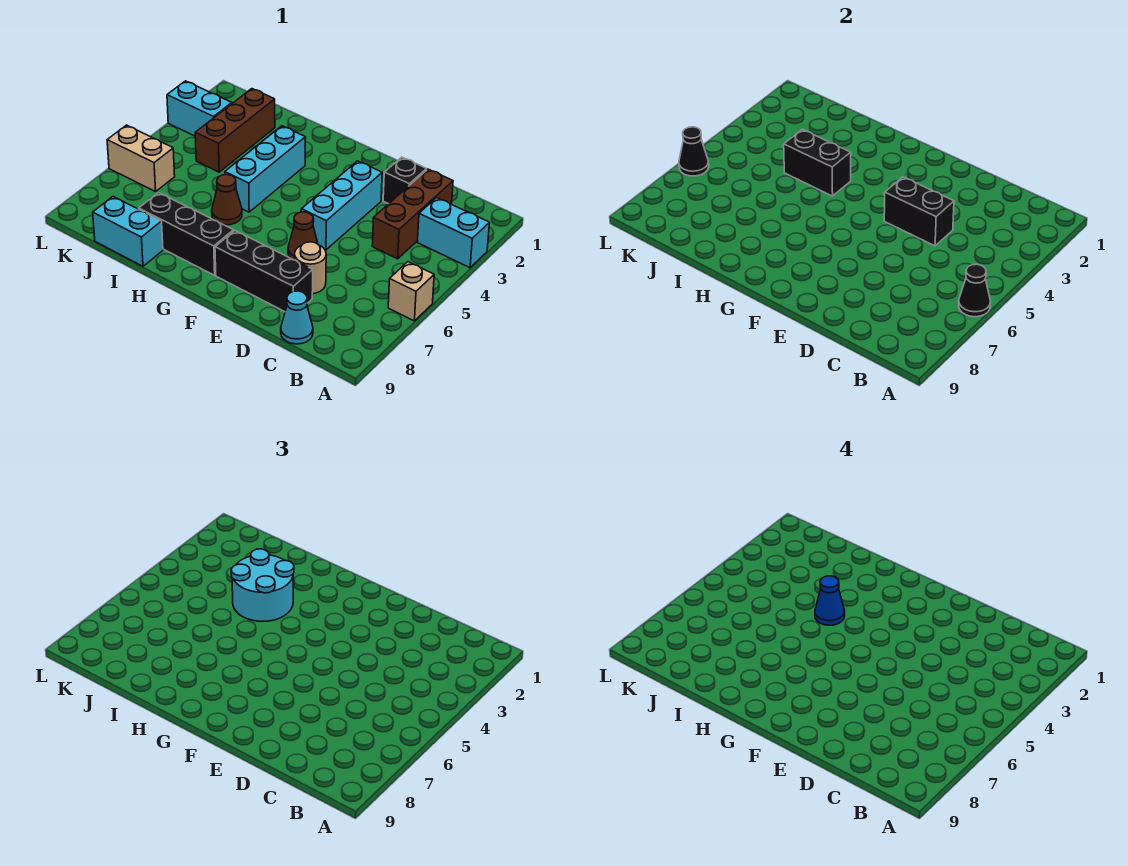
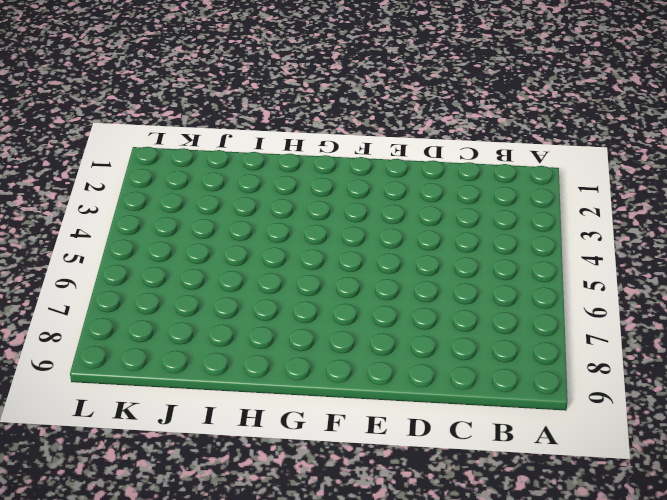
none -> cyan brick A3:B3 level 1
none -> tan brick A6 level 1
none -> brown brick C2:C4 level 1

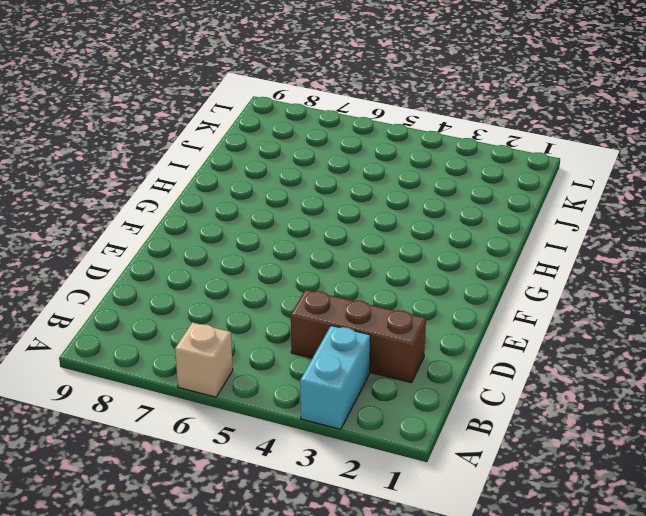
none -> cyan cone C9 level 1
none -> black brick D2 level 1
none -> tan round brick D7 level 1

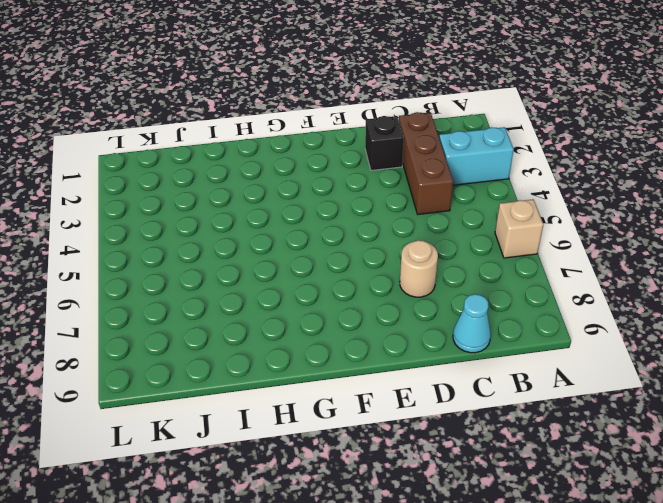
none -> black brick D8:F8 level 1
none -> cyan brick E3:E5 level 1
none -> brown cone E6 level 1

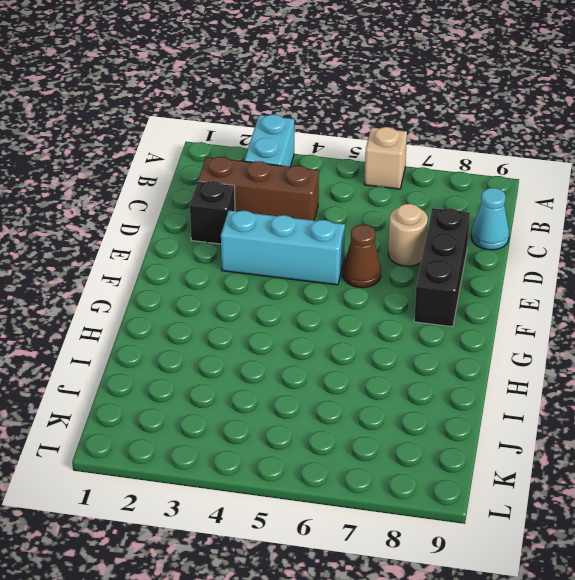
none -> black brick G8:I8 level 1
none -> cyan brick H3:H5 level 1
none -> brown cone H6 level 1

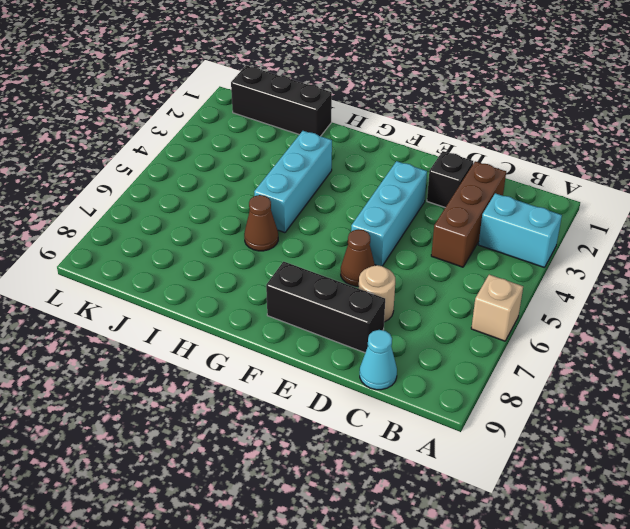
black brick I1:K1 level 1 -> black brick G8:I8 level 1
none -> cyan brick I9:J9 level 1
none -> brown brick J2:J4 level 1
none -> cyan brick K3:L3 level 1

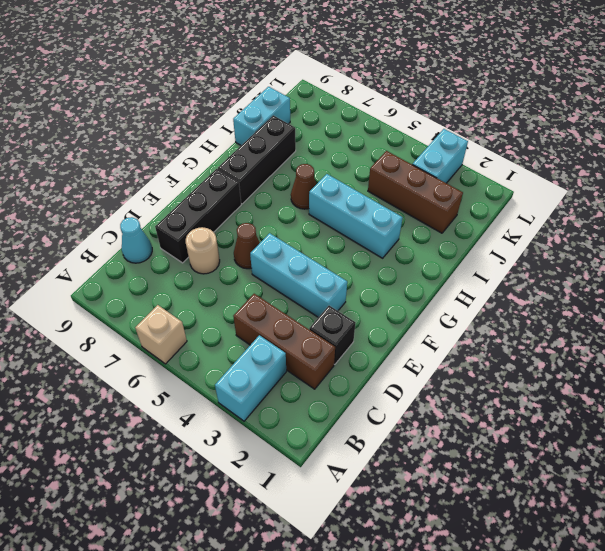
none -> tan brick K6:L6 level 1
none -> black cone A6 level 2
none -> black brick D4:E4 level 2

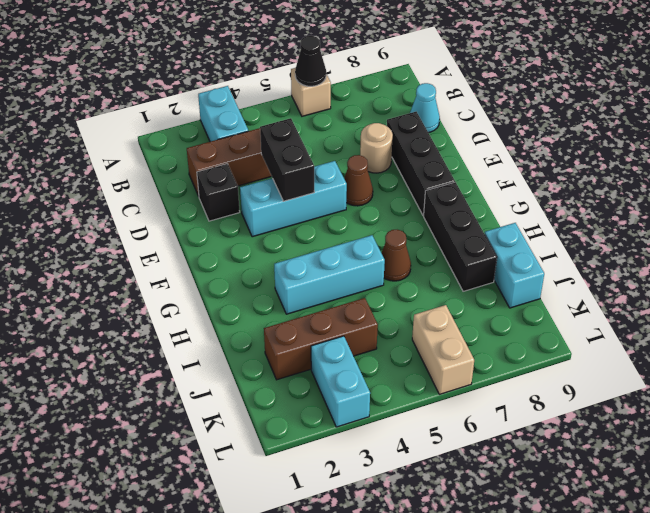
none -> black brick H4:I4 level 2
none -> black cone L6 level 2
none -> cyan round brick H3:I4 level 3

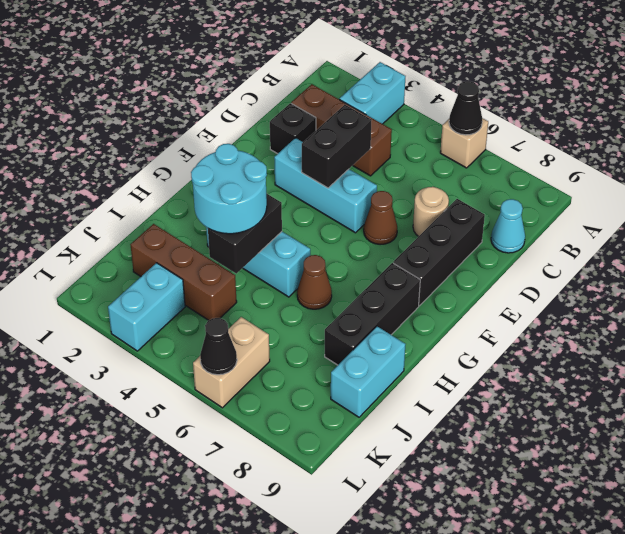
none -> blue cone H4 level 4

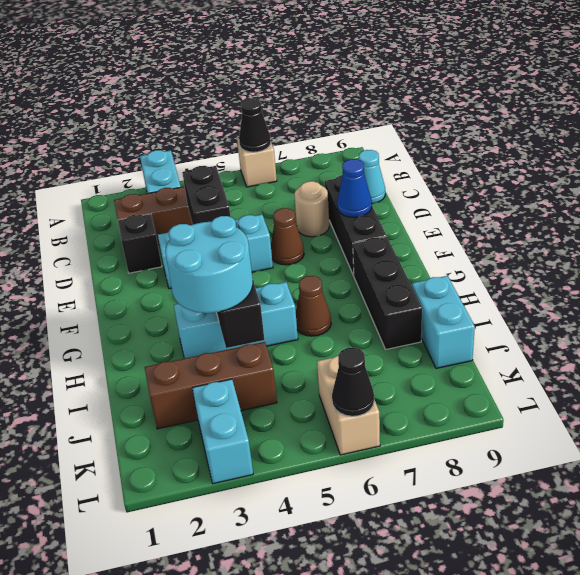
blue cone E8 level 2 -> blue cone H4 level 4

